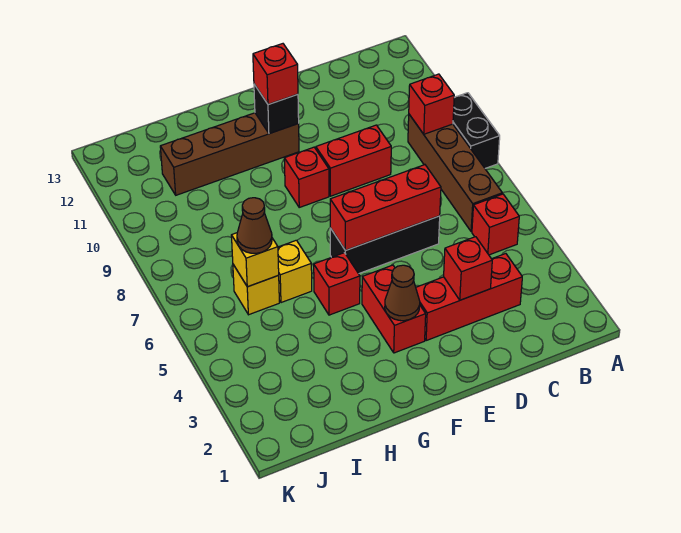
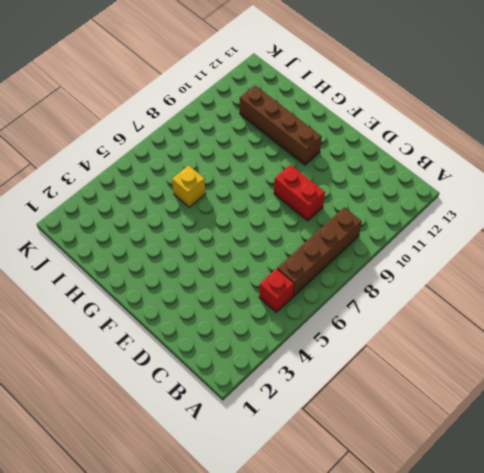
none -> black brick A8:A9 level 1
none -> red brick C3:E3 level 1
none -> black brick D6:F6 level 1

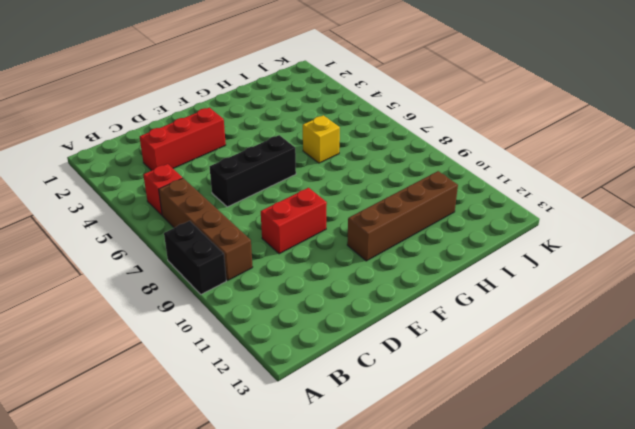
none -> red brick F3:F4 level 1
none -> red brick F9 level 1
none -> red brick G5 level 1

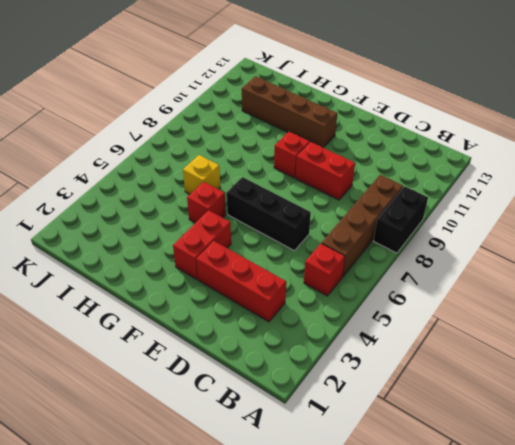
none -> yellow brick I6 level 1
none -> red brick B9 level 2
none -> red brick D3 level 2

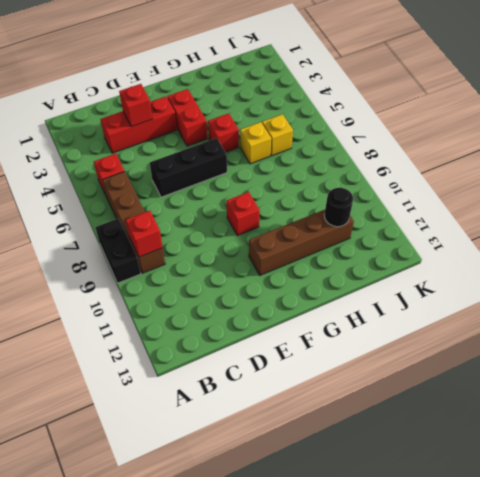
black round brick I11 level 2 -> none
none -> red brick D9:E9 level 1
none -> red brick D6:F6 level 2
none -> brown cone F3 level 2

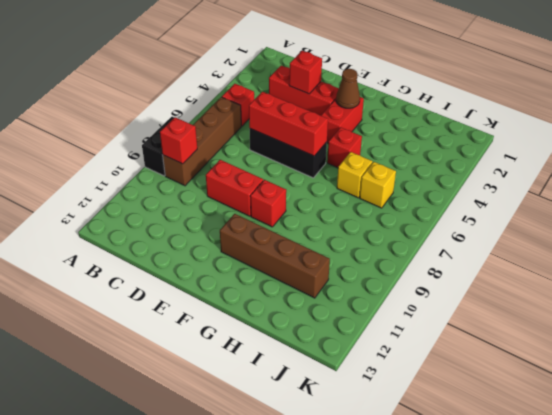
none -> black brick F11 level 2
none -> yellow brick I6 level 2
none -> red brick F11 level 3

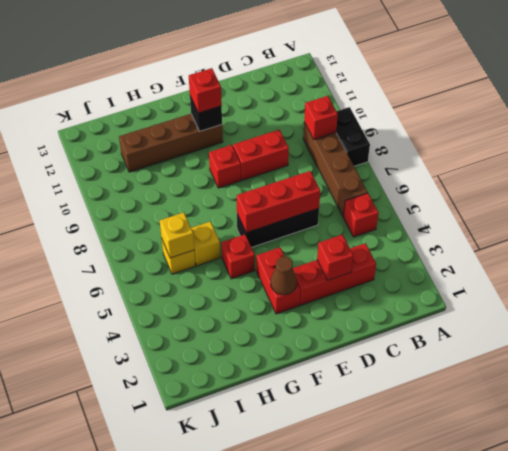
none -> brown cone I6 level 3

